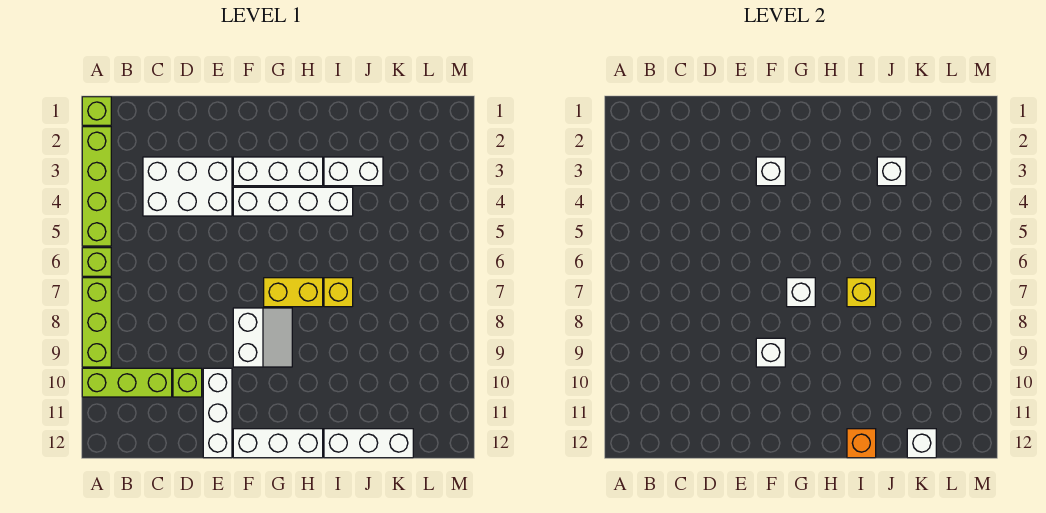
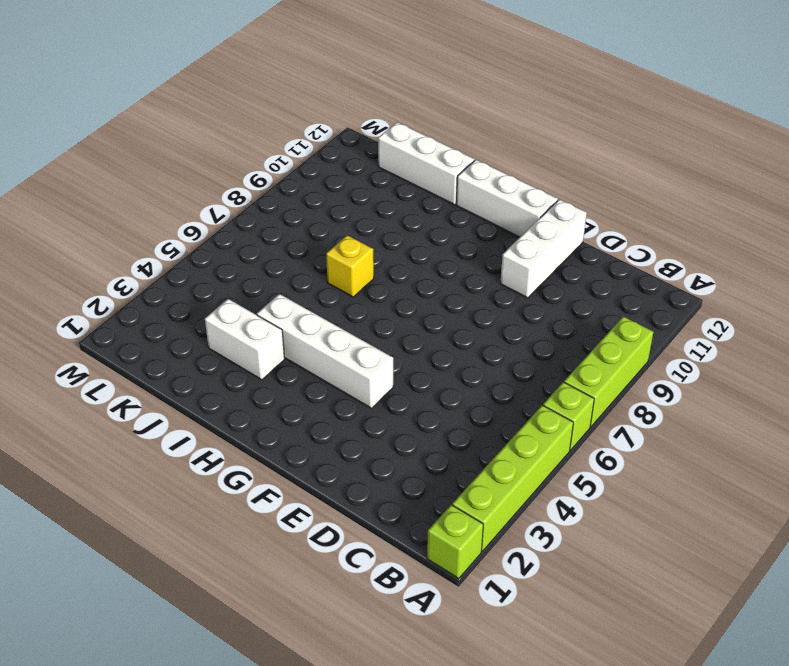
none -> lime brick A10:C10 level 1
none -> white brick C3:E4 level 1
none -> lime brick D10 level 1

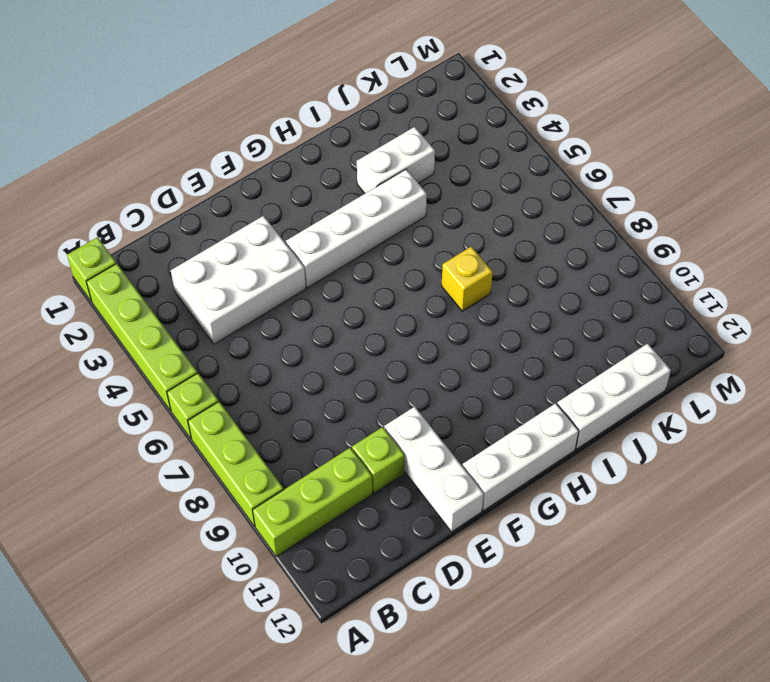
none -> white brick F3:H3 level 1
none -> white slope F8:G9 level 1 top F
none -> yellow brick G7:H7 level 1

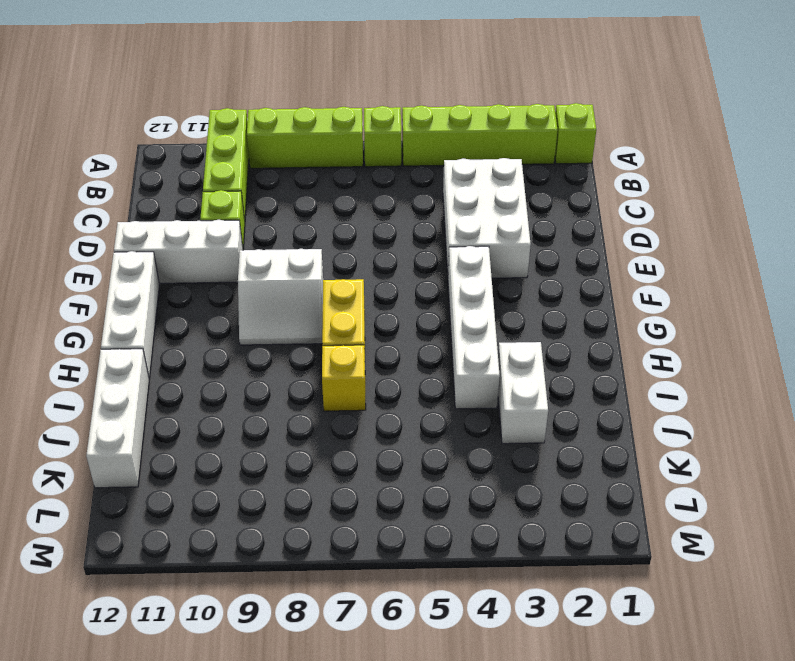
none -> white brick F3:H3 level 1
none -> white brick F3 level 2
none -> white brick F9 level 2

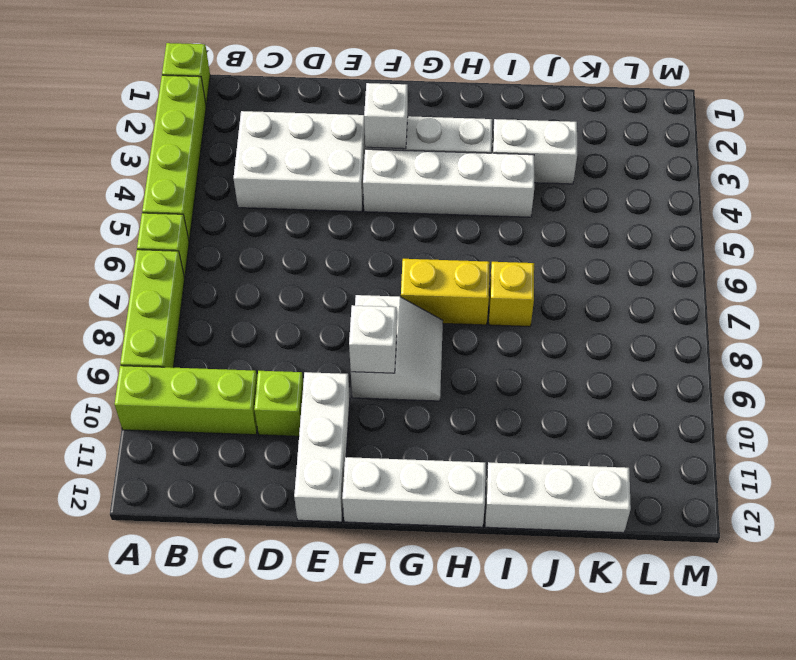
none -> white brick G7 level 2
none -> yellow brick I7 level 2
none -> orange brick I12 level 2

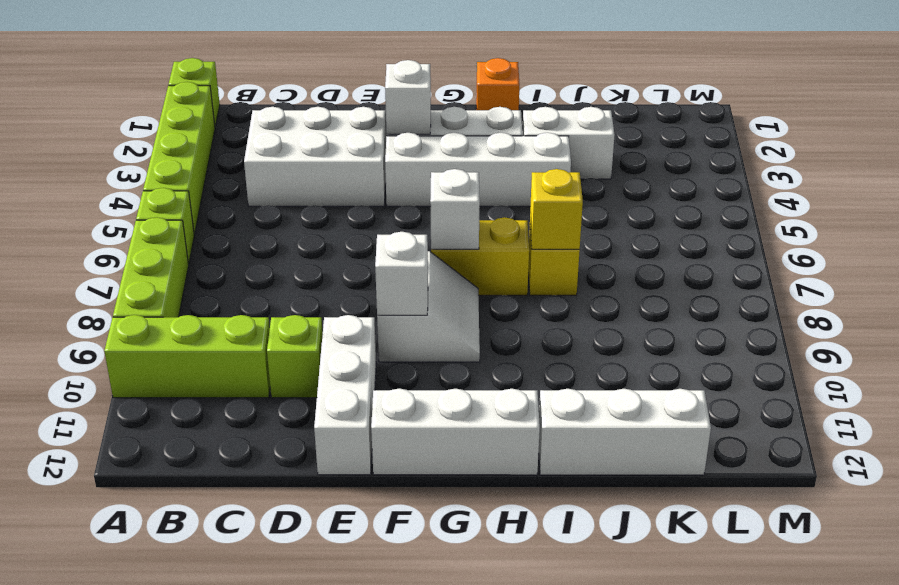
orange brick H1 level 1 -> orange brick I12 level 2
none -> white brick J3 level 2
none -> white brick K12 level 2

